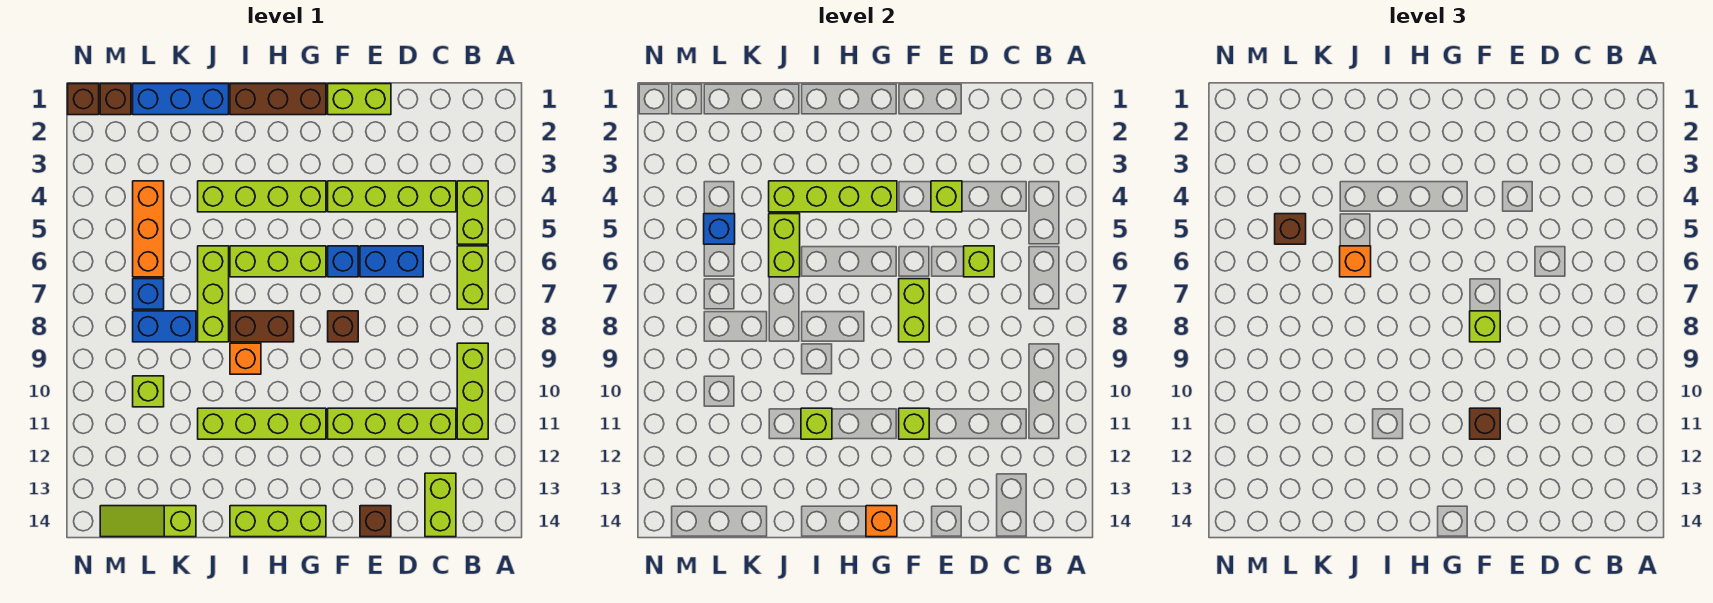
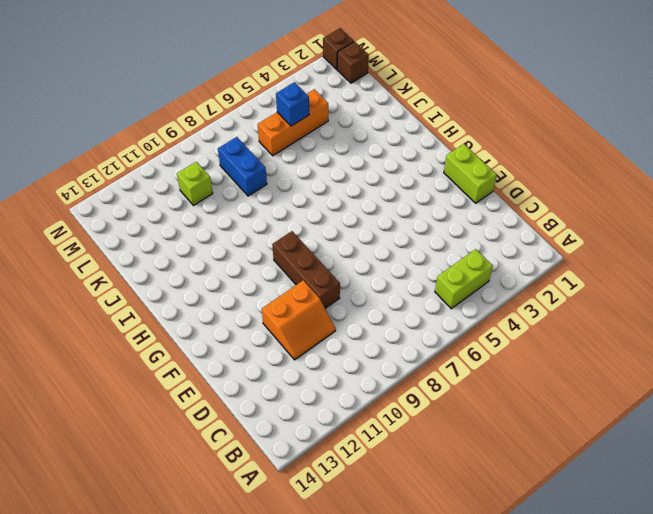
orange slope D10:E11 level 1 top E -> lime brick C11:F11 level 1
brown brick E9:G9 level 1 -> brown brick G1:I1 level 1
none -> lime brick B6:B7 level 1
none -> lime brick B9:B11 level 1
none -> lime brick C4:F4 level 1
none -> lime brick C13:C14 level 1

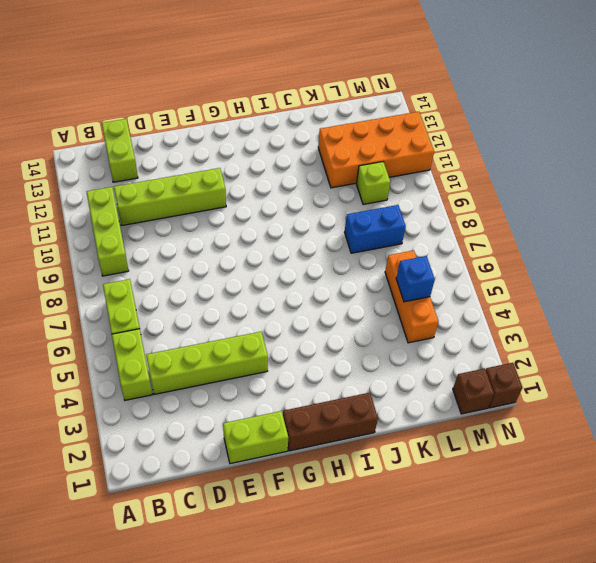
orange brick K11:N12 level 1 -> none
none -> blue brick D6:E6 level 1
none -> brown brick E14 level 1
none -> blue brick F6 level 1
none -> brown brick F8 level 1

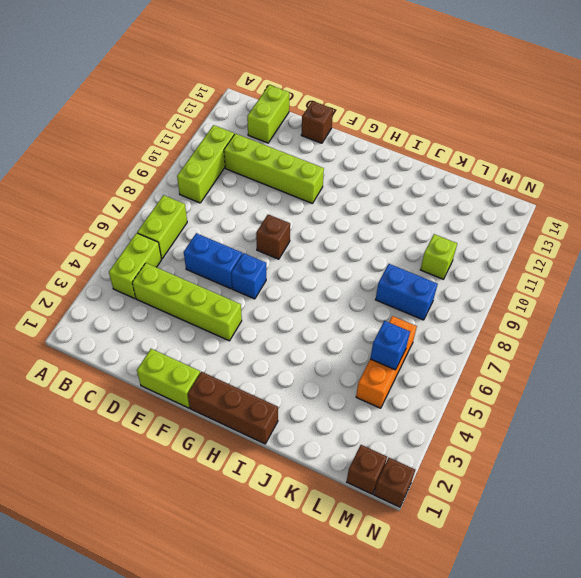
none -> lime brick G4:J4 level 1
none -> lime brick G6:I6 level 1
none -> lime brick G11:J11 level 1
none -> lime brick G14:I14 level 1

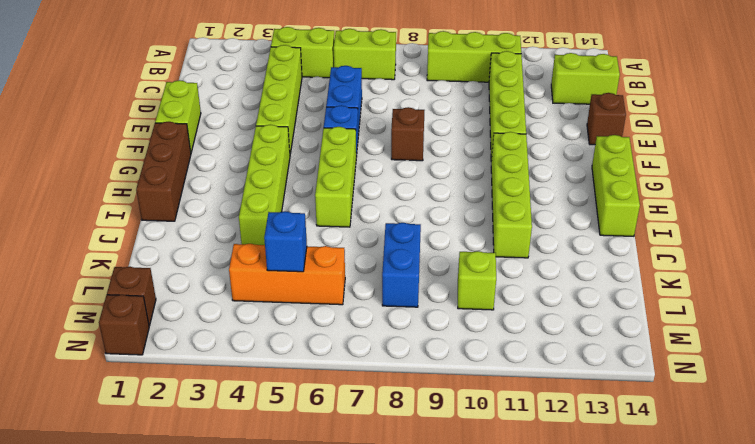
none -> brown brick H8:I8 level 1
none -> orange brick I9 level 1
none -> blue brick J1:L1 level 1
none -> lime brick J6:J8 level 1

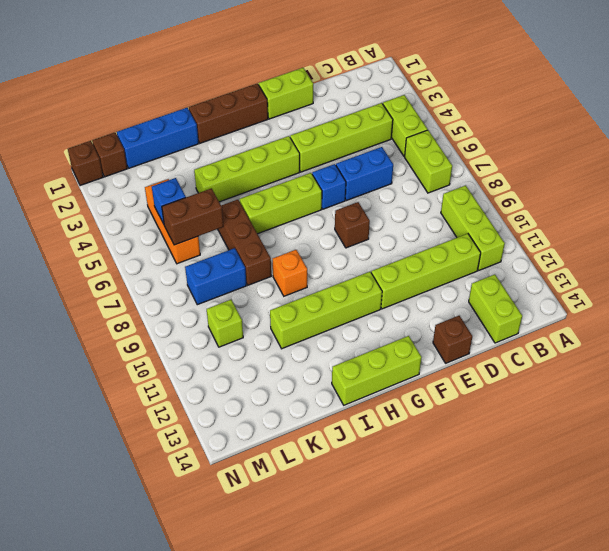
brown brick J6:J8 level 1 -> lime brick J6:J8 level 1
brown brick K6:L6 level 2 -> brown brick H8:I8 level 1
none -> lime slope K14:M14 level 1 top K
none -> blue brick L7 level 1
none -> lime brick D6 level 2
none -> lime brick E4 level 2

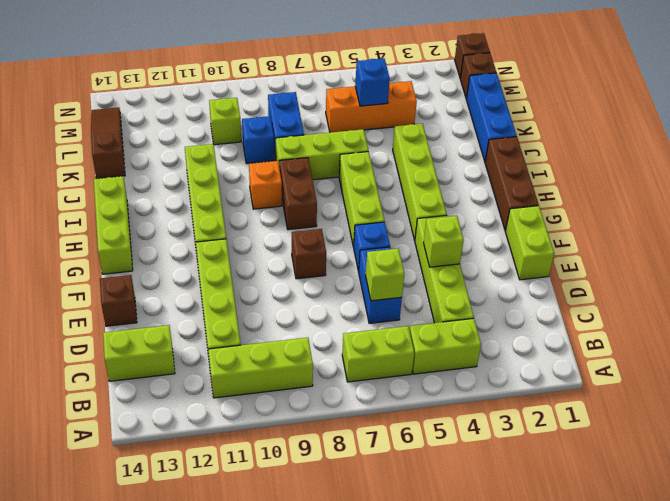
blue brick K9 level 1 -> blue brick L7 level 1
brown slope K14:M14 level 1 top K -> lime slope K14:M14 level 1 top K
none -> lime brick F7:F8 level 2
none -> lime brick F11 level 2
none -> lime brick G4:J4 level 2
none -> orange brick G14 level 2

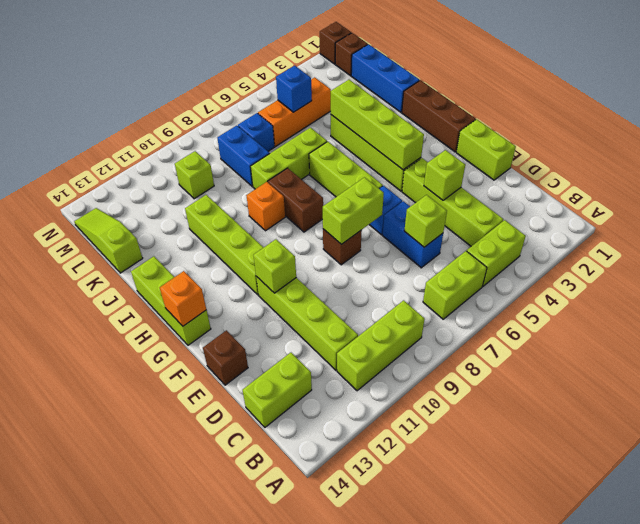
none -> lime brick I11 level 2
none -> lime brick J5:J6 level 2
none -> lime brick F8 level 3
none -> brown brick F11 level 3

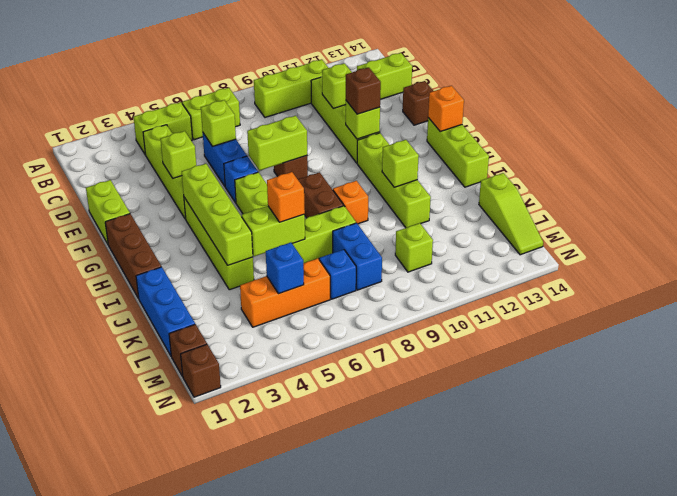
lime brick D11 level 2 -> lime brick F8 level 3
none -> brown brick L5 level 3

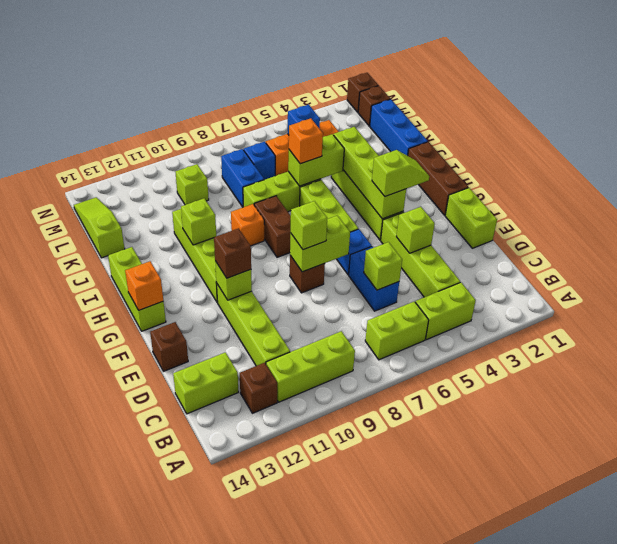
brown brick B12 level 1 -> brown brick L5 level 3
lime slope G3:G4 level 3 top 4 -> none

